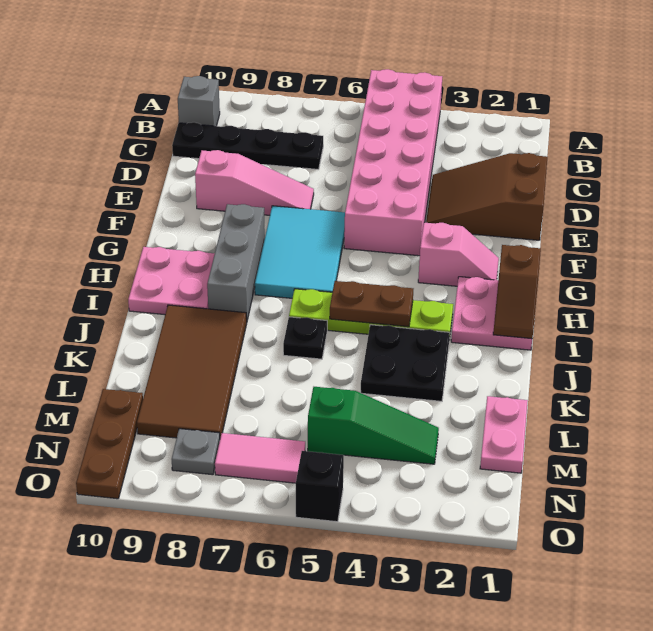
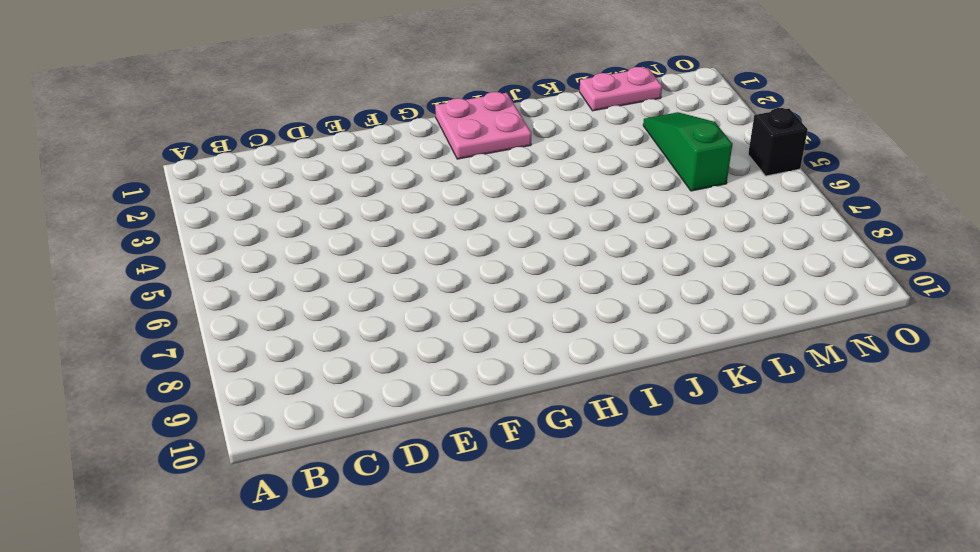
none -> pink brick A4:F5 level 1
none -> grey brick B10 level 1
none -> black plate C7:C10 level 1

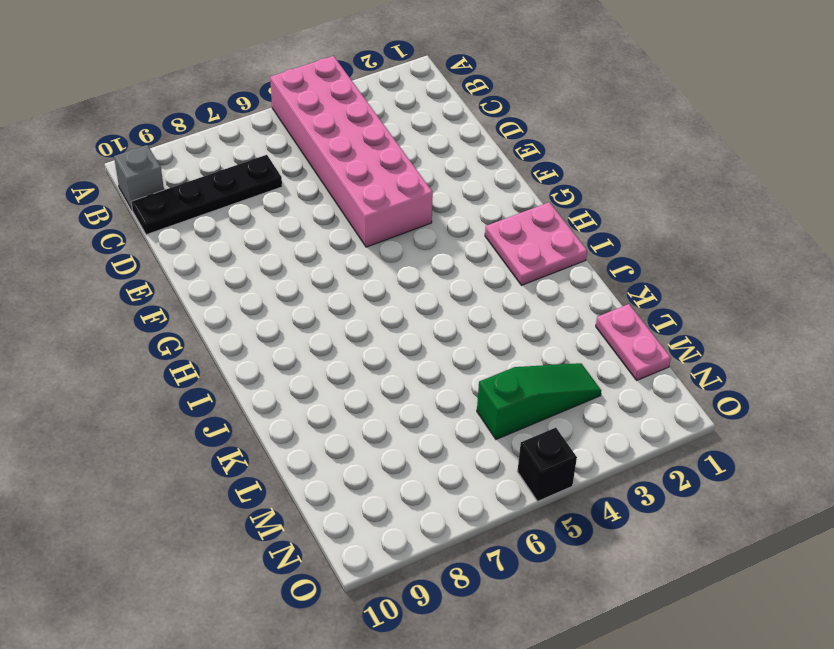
none -> brown slope D1:E3 level 1 top 1
none -> pink slope E7:E9 level 1 top 9
none -> cyan tile F6:H7 level 1

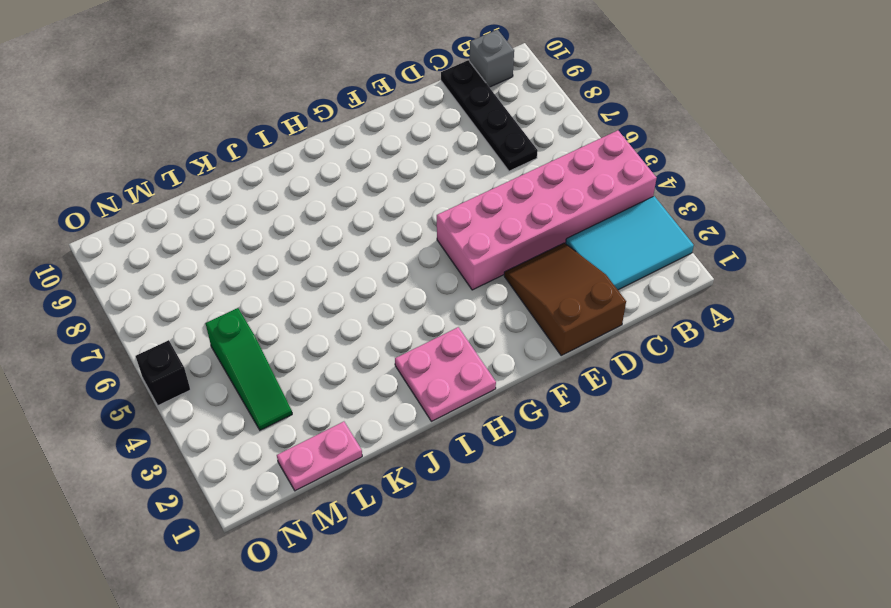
cyan tile A2:C3 level 1 -> cyan tile F6:H7 level 1
none -> pink slope E7:E9 level 1 top 9
none -> pink slope G2:G3 level 1 top 3
none -> grey brick G8:I8 level 1

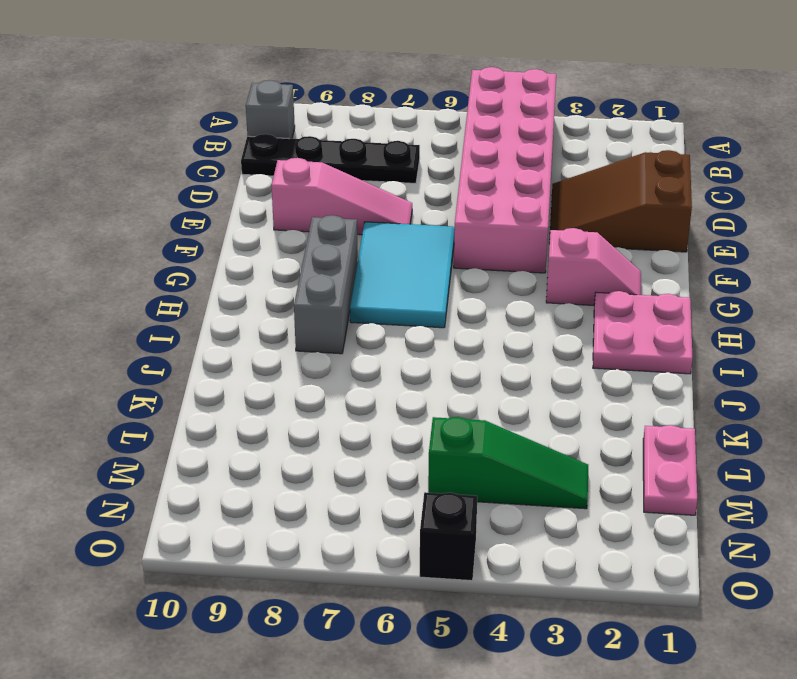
none -> pink plate H9:I10 level 1
none -> lime plate I3:I6 level 1
none -> black plate J3:K4 level 1

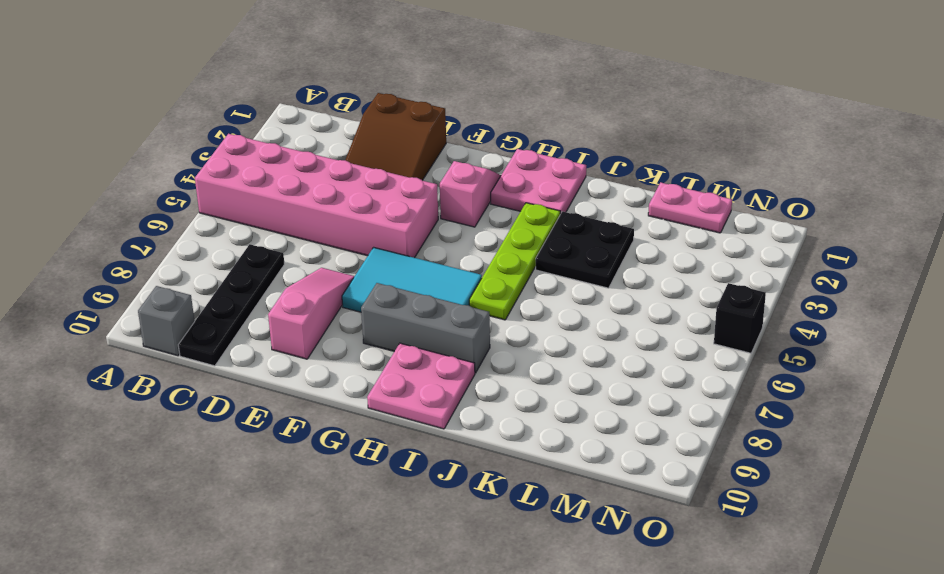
none -> black plate J6 level 1
none -> brown tile J8:M9 level 1
none -> green slope M3:M5 level 1 top 5

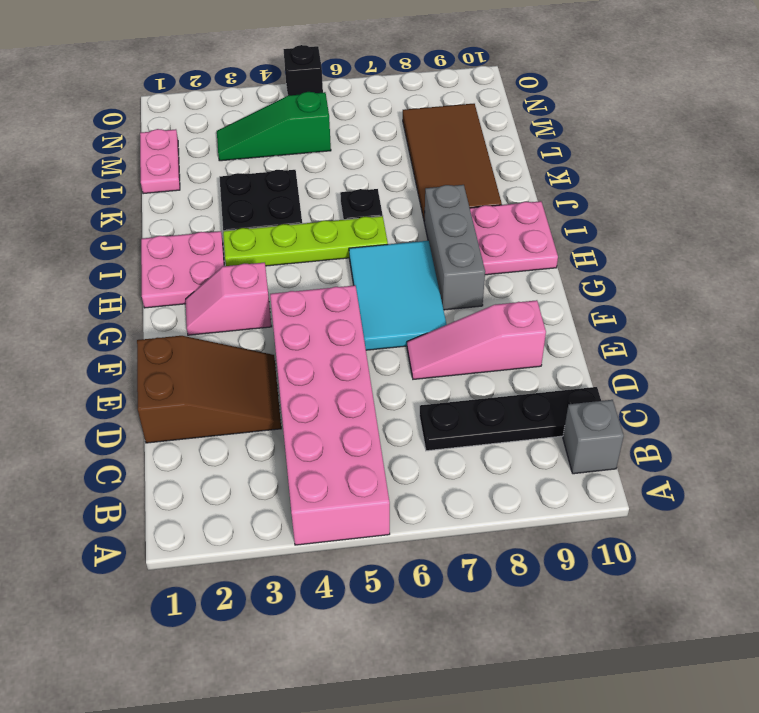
none -> brown plate M10:O10 level 1
none -> pink tile N6:N7 level 1
none -> grey plate N8 level 1

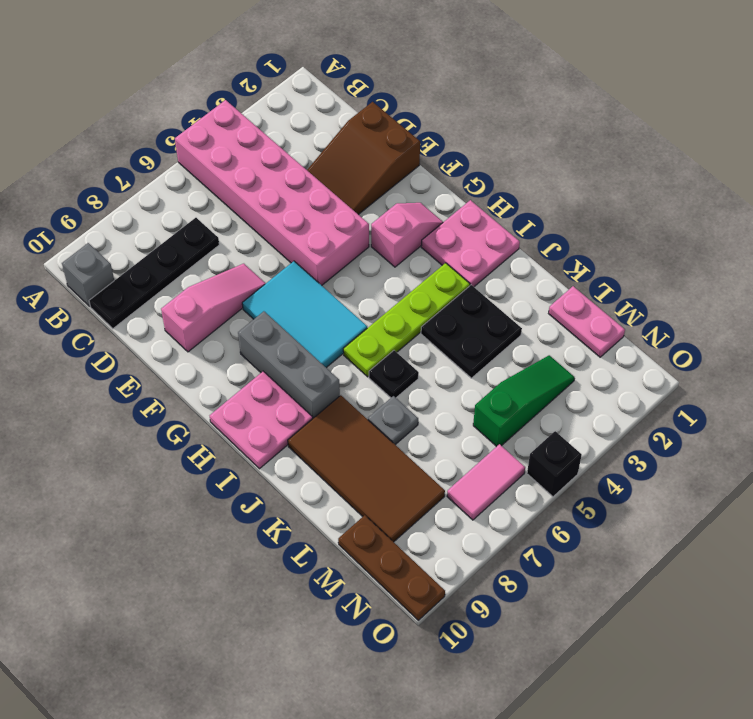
grey plate K7 level 1 -> grey plate N8 level 1
none -> brown slope H1:I1 level 2 top H
none -> brown plate I4:I5 level 2

